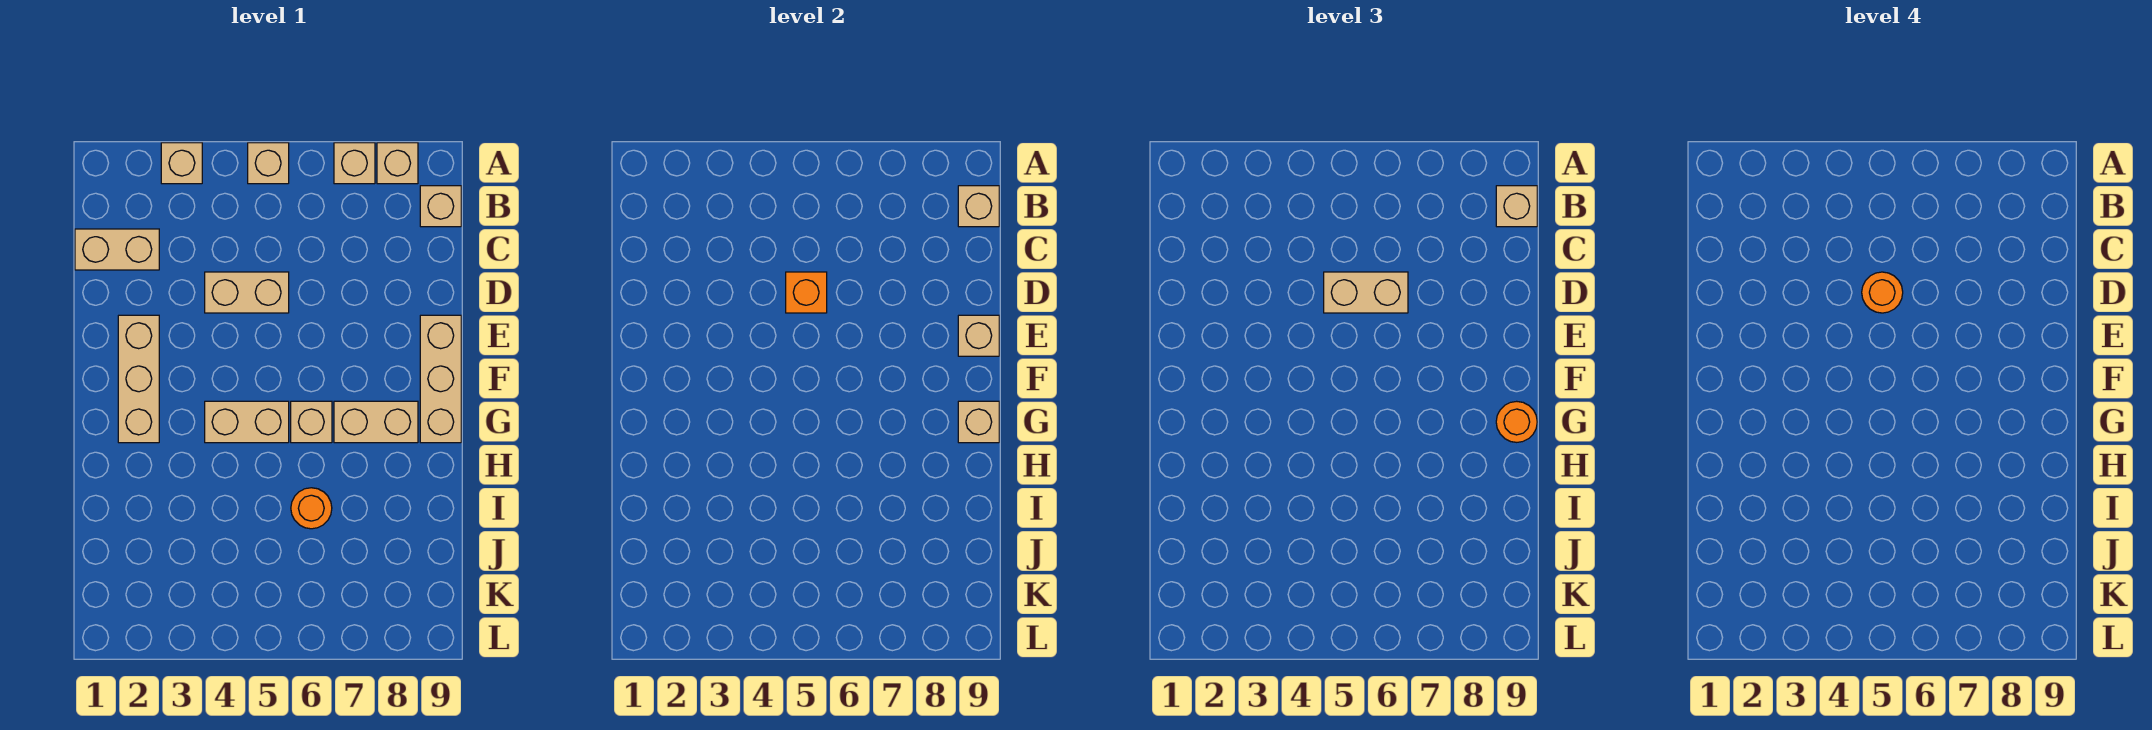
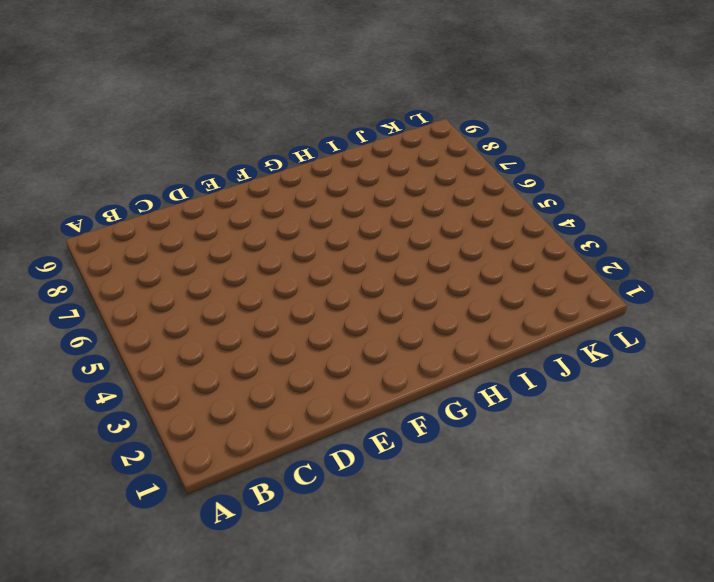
none -> tan brick A3 level 1
none -> tan brick A5 level 1
none -> tan brick A7 level 1

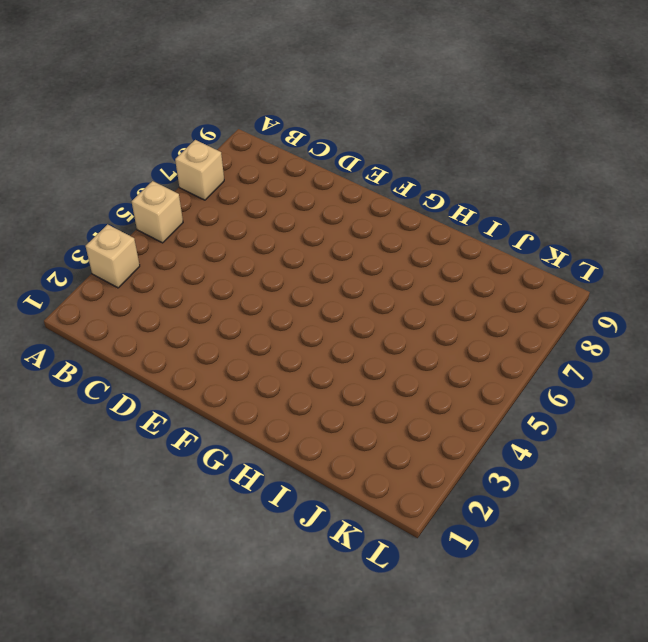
none -> tan brick A8 level 1
none -> tan brick B9 level 1
none -> tan brick C1:C2 level 1

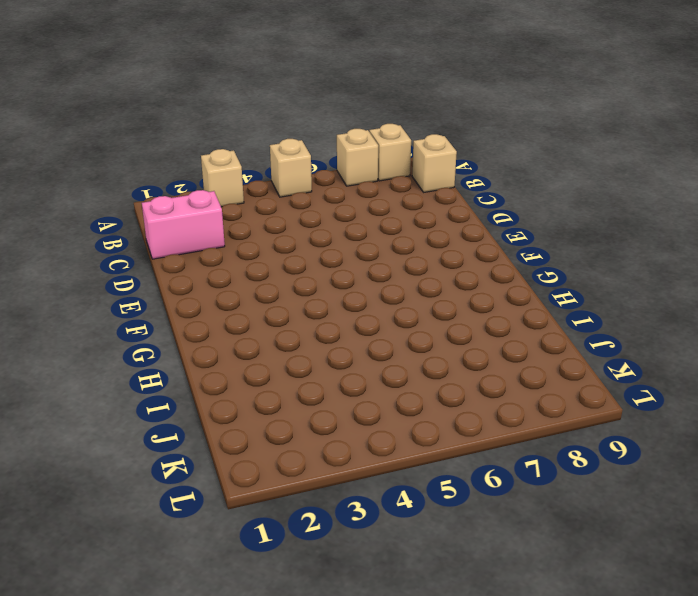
pink brick C1:C2 level 1 -> tan brick C1:C2 level 1
none -> tan brick D4:D5 level 1
none -> tan brick E2:G2 level 1
none -> tan brick E9:G9 level 1

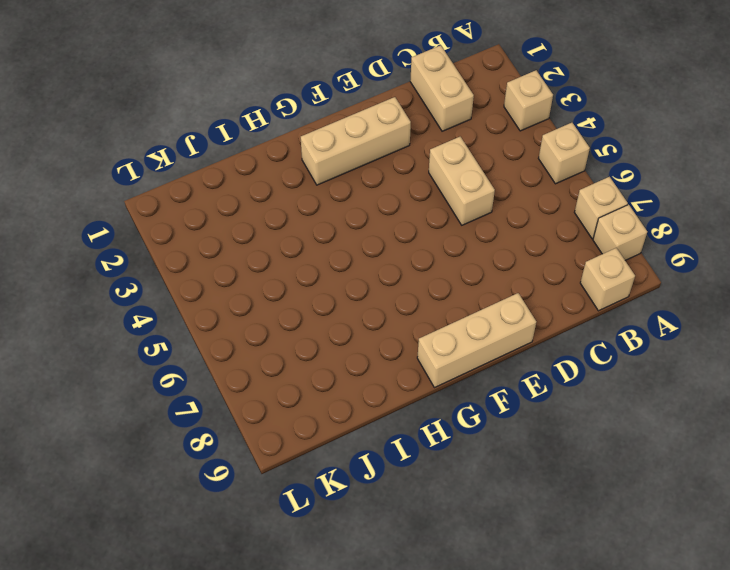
none -> tan brick G4:G5 level 1
none -> tan brick G6 level 1
none -> tan brick G7:G8 level 1

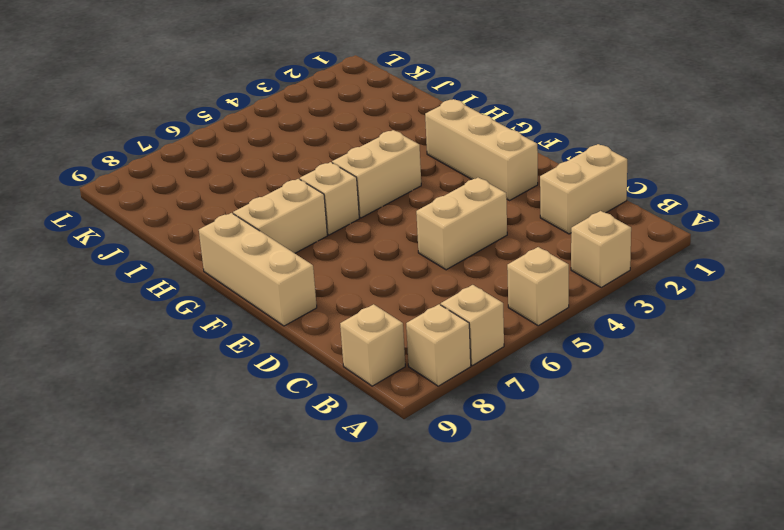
none -> orange round brick I6 level 1
none -> tan brick B9 level 2
none -> orange brick D5 level 2

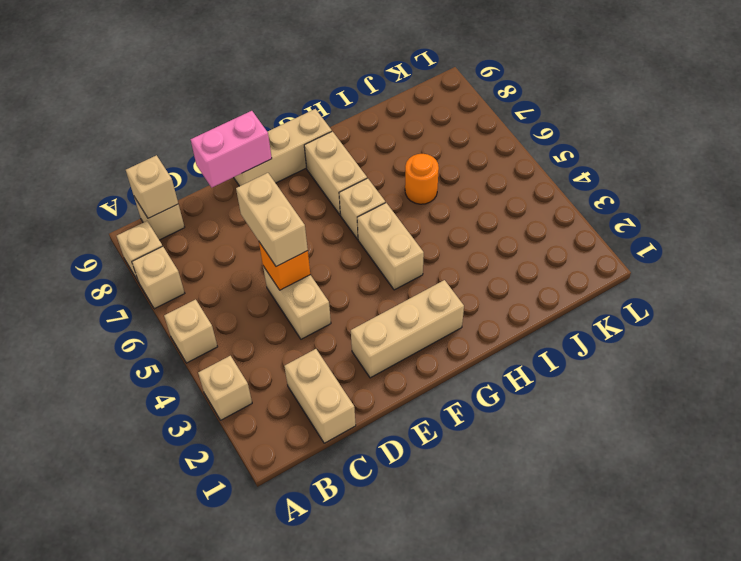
pink brick D9:E9 level 2 -> tan brick E9 level 2
none -> tan brick G9 level 2
none -> tan brick B9 level 3
none -> orange round brick G9 level 3

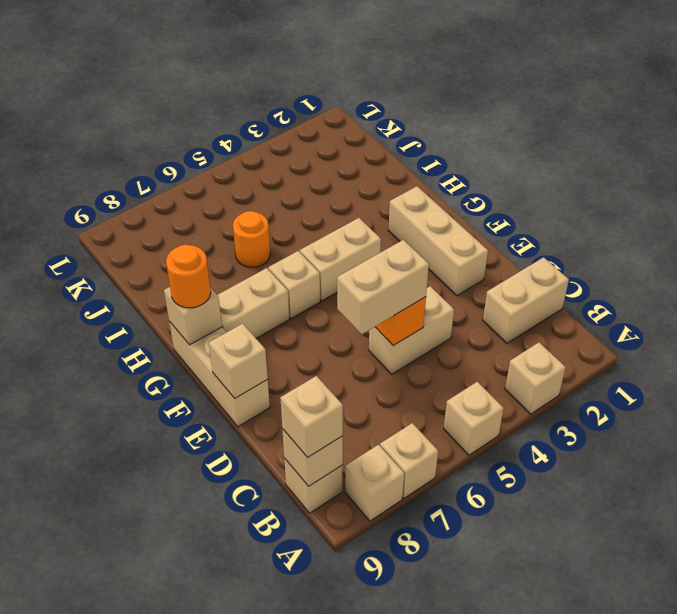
none -> orange round brick D5 level 4

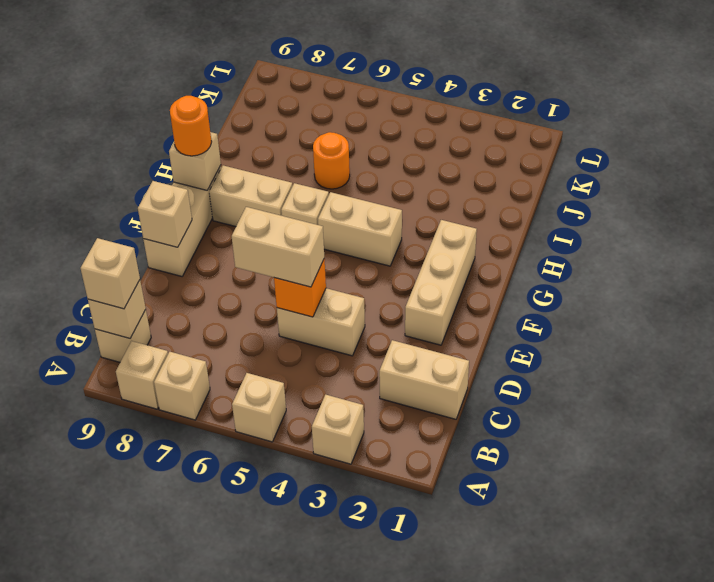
none -> orange round brick D5 level 4

